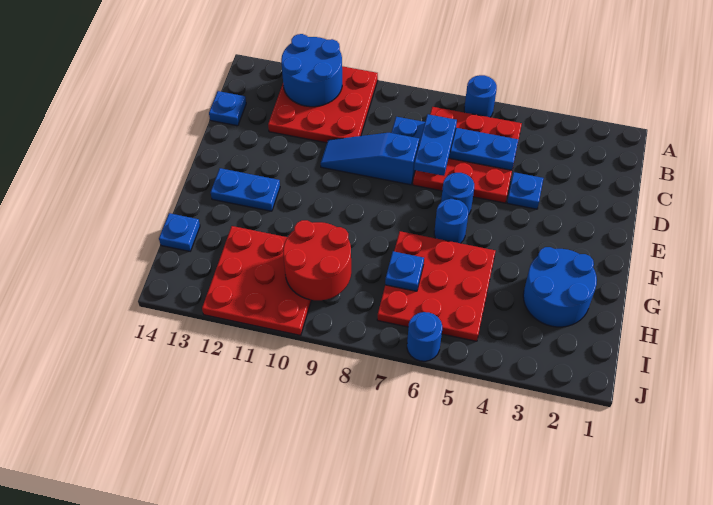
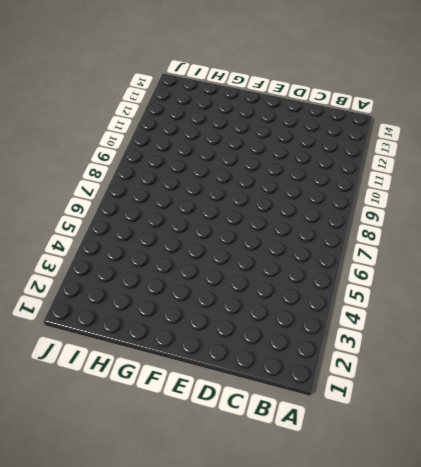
none -> blue round brick A6 level 1
none -> red plate A10:C12 level 1
none -> red plate B5:D7 level 1

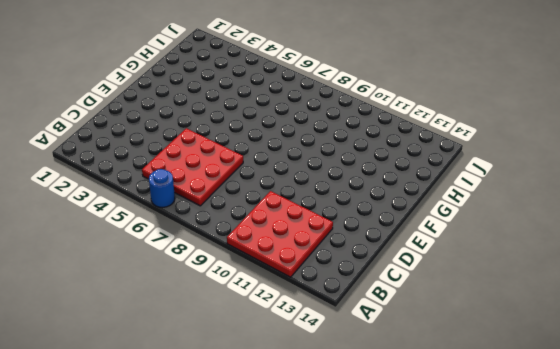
none -> blue plate C14 level 1
none -> blue plate D4 level 1
none -> blue slope D8:D10 level 1 top 8

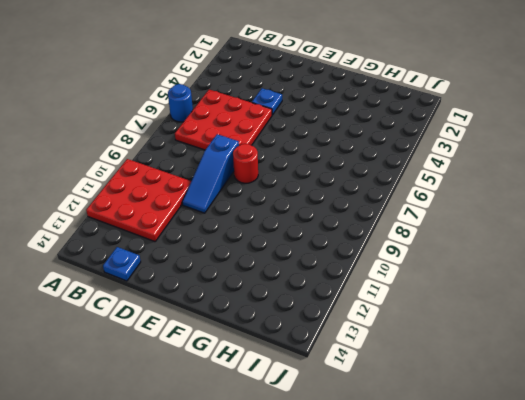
red round brick E8 level 1 -> none
none -> blue round brick E6 level 1
none -> blue round brick F6 level 1
none -> blue plate F12:F13 level 1

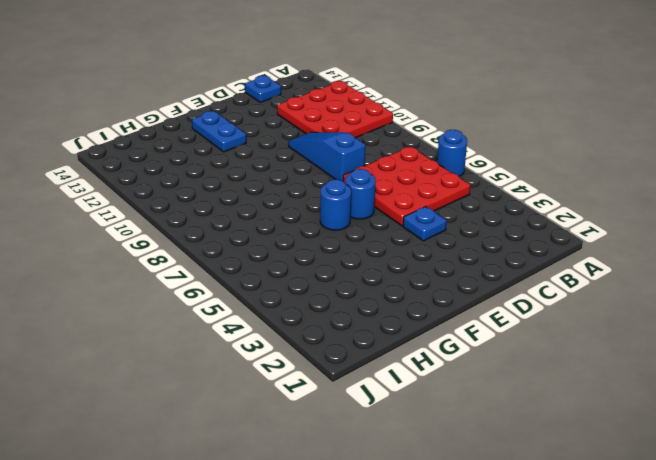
none -> blue round brick G2:H3 level 1
none -> red plate G5:I7 level 1
none -> red plate H10:J12 level 1

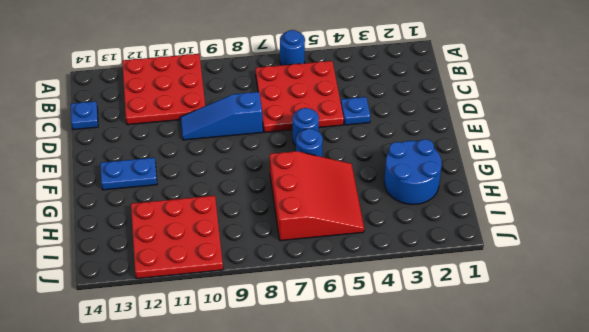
red slope G5:I7 level 1 top 7 -> red plate G5:I7 level 1
none -> blue plate H14 level 1
none -> blue round brick J6 level 1
none -> blue round brick A11:B12 level 2

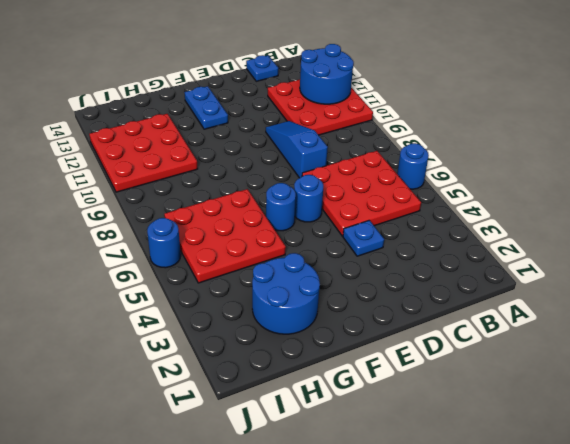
none -> blue plate H14 level 1
none -> blue plate C5:C8 level 2
none -> blue plate H7 level 2

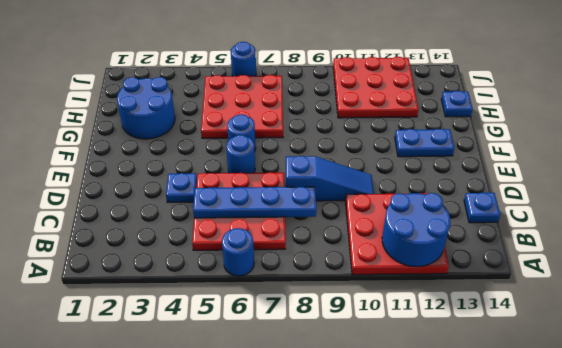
none -> blue plate H7 level 2
none -> red round brick H9:I10 level 2
none -> blue plate C7:D7 level 3

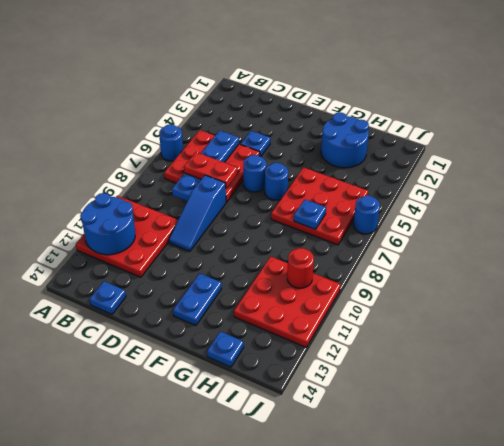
red plate C7:D7 level 3 -> blue plate C7:D7 level 3
red round brick I10 level 2 -> red round brick H9:I10 level 2

